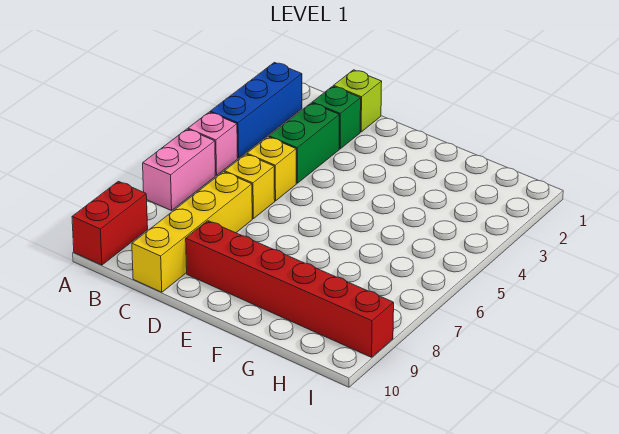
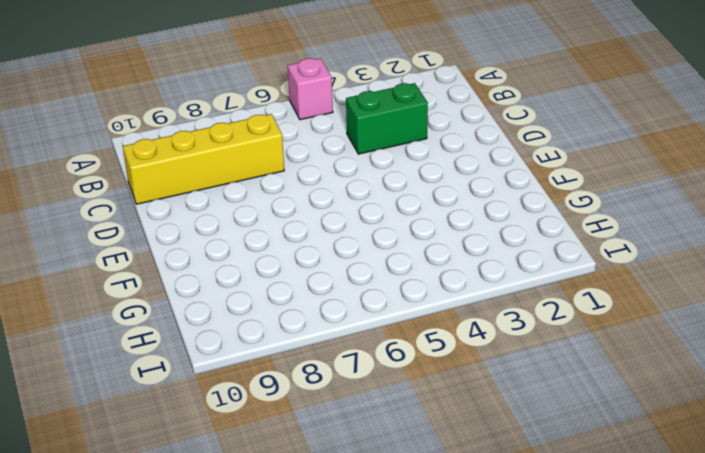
none -> blue brick A2:A4 level 1
none -> pink brick A6:A7 level 1

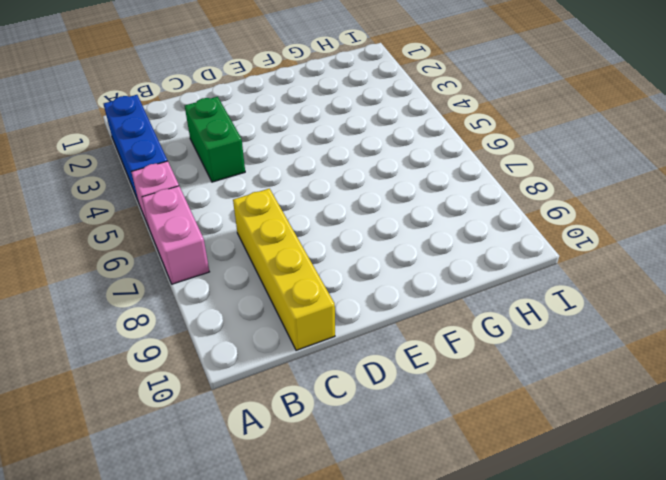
none -> red brick A9:A10 level 1
none -> lime brick C1 level 1

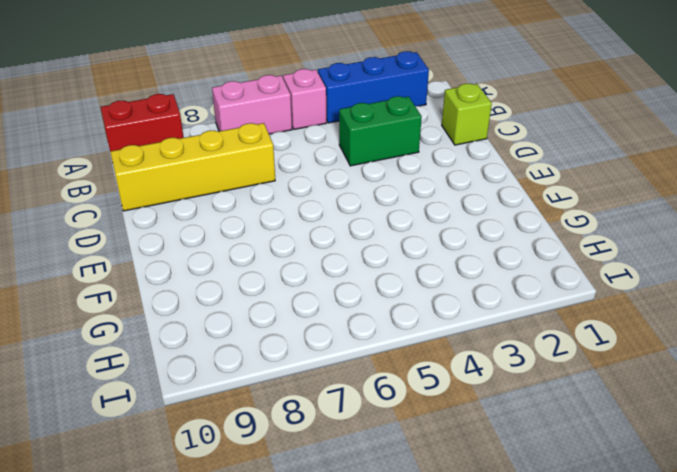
none -> green brick C2 level 1
none -> yellow brick C5 level 1

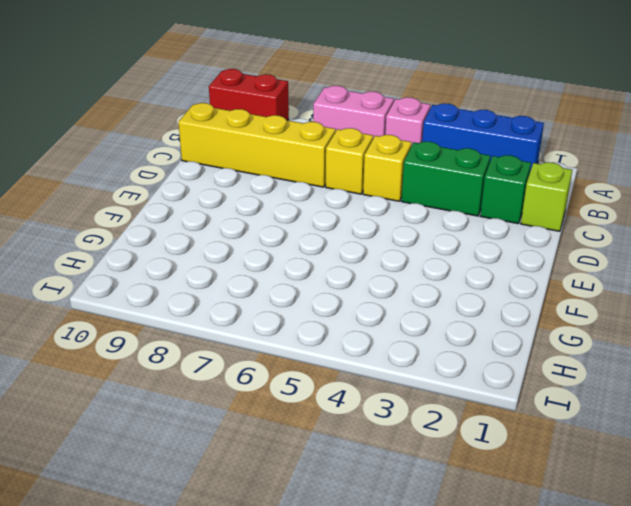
none -> red brick D9:I9 level 1

